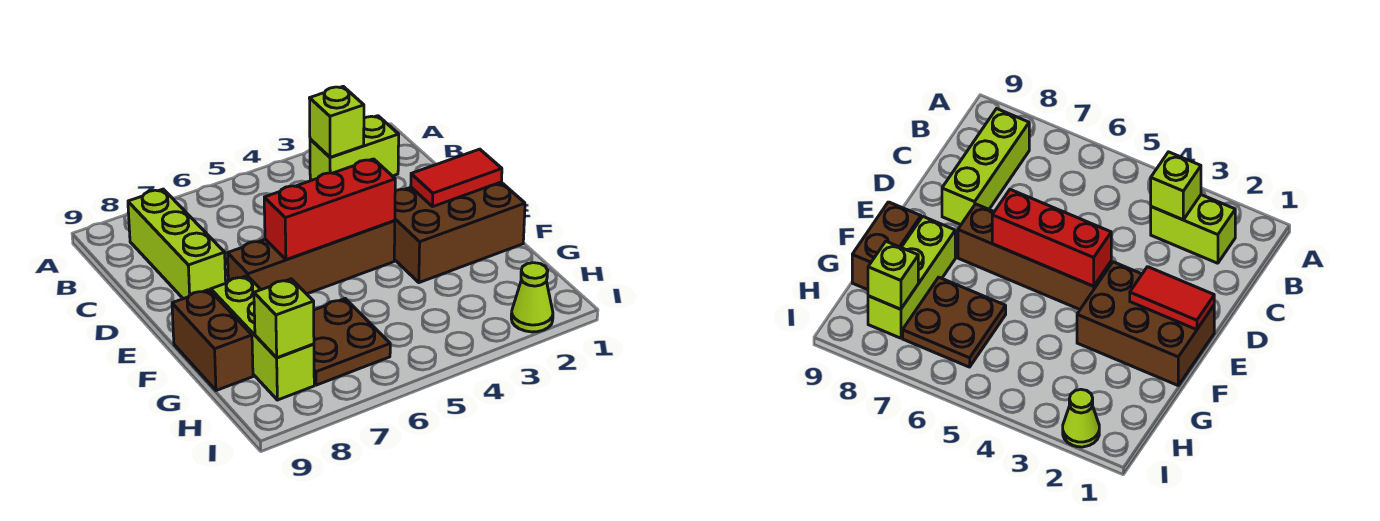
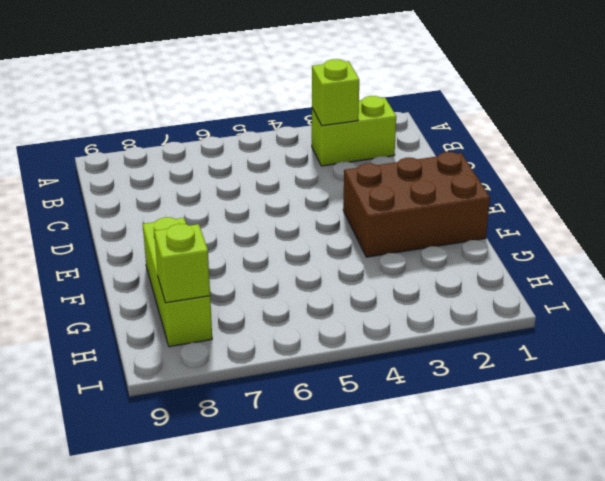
none -> lime brick B8:D8 level 1
none -> brown brick E4:E7 level 1
none -> brown brick F9:G9 level 1

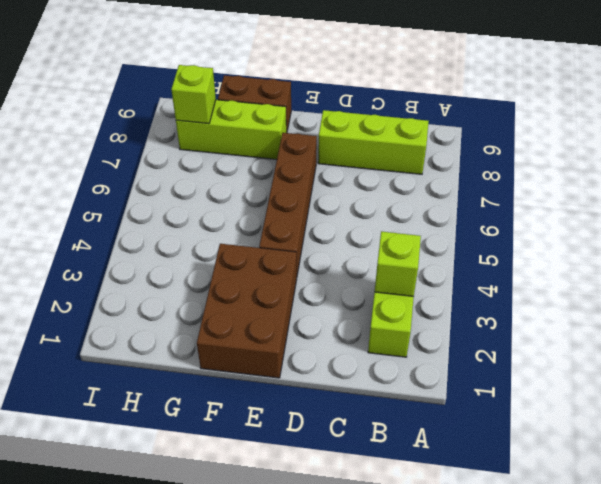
none -> brown plate G6:H7 level 1
none -> lime cone I2 level 1
none -> red tile E1:E2 level 2

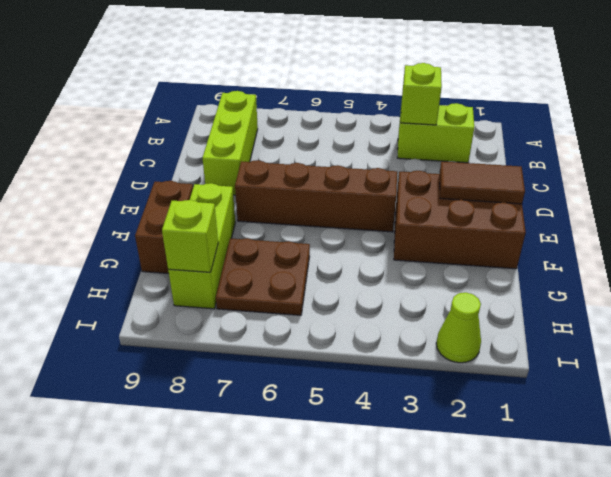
brown tile E1:E2 level 2 -> red tile E1:E2 level 2
none -> red brick E4:E6 level 2

